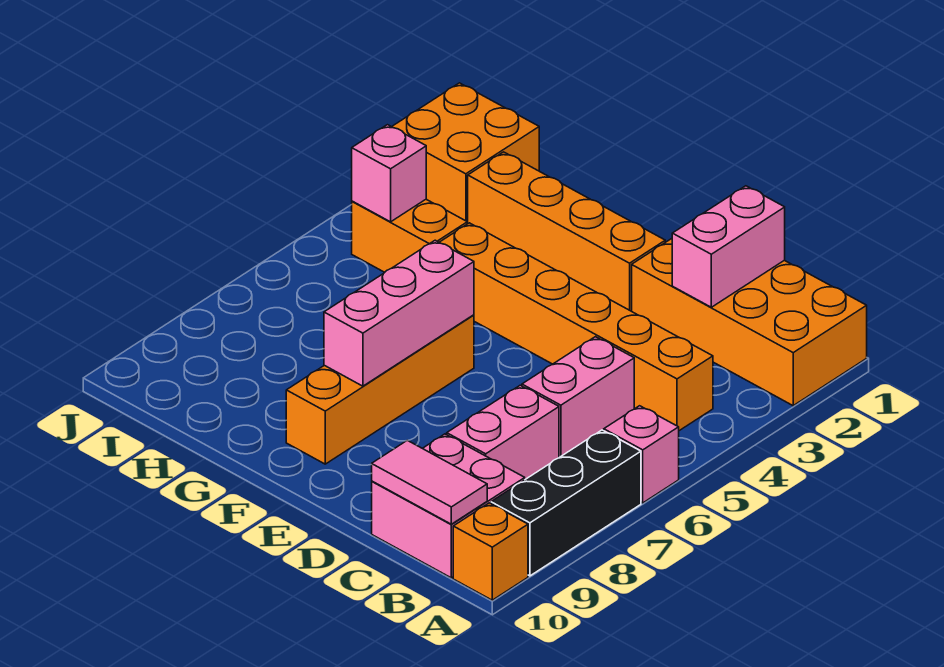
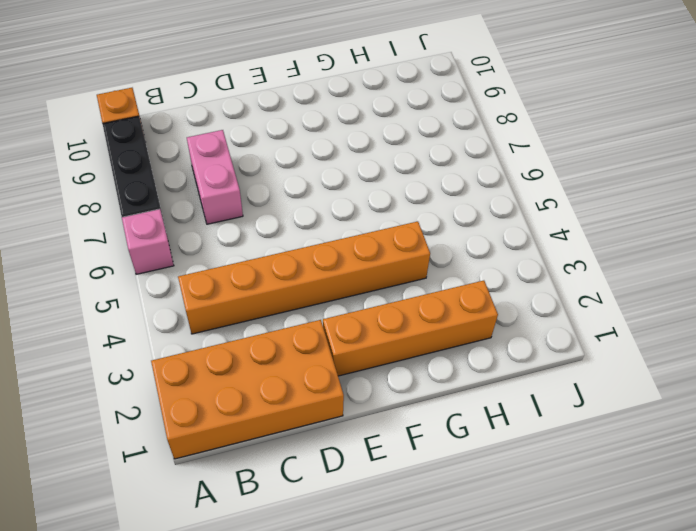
none -> pink brick B9:C10 level 1
none -> pink brick C5:C6 level 1
none -> orange brick F6:F9 level 1

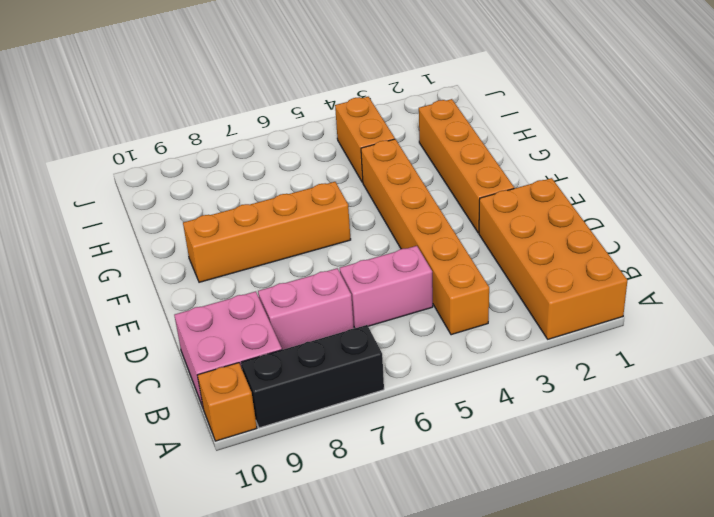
none -> pink brick A6 level 1
none -> orange brick I1:J2 level 1
none -> pink tile B10:C10 level 2

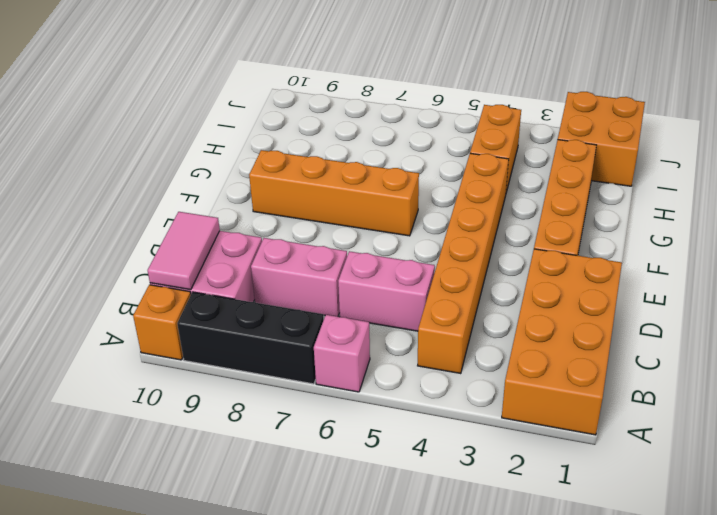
none -> pink brick C1:C2 level 2
none -> pink brick F6:F8 level 2
none -> pink brick I4 level 2

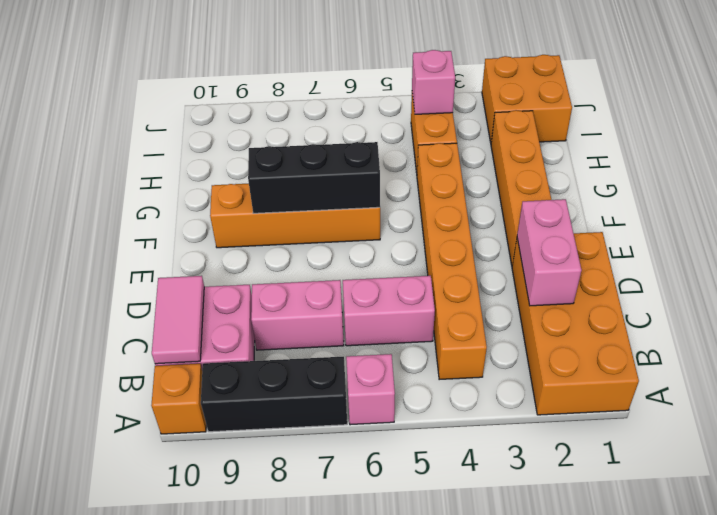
pink brick C2:D2 level 2 -> pink brick C1:C2 level 2
black brick F6:F8 level 2 -> pink brick F6:F8 level 2

